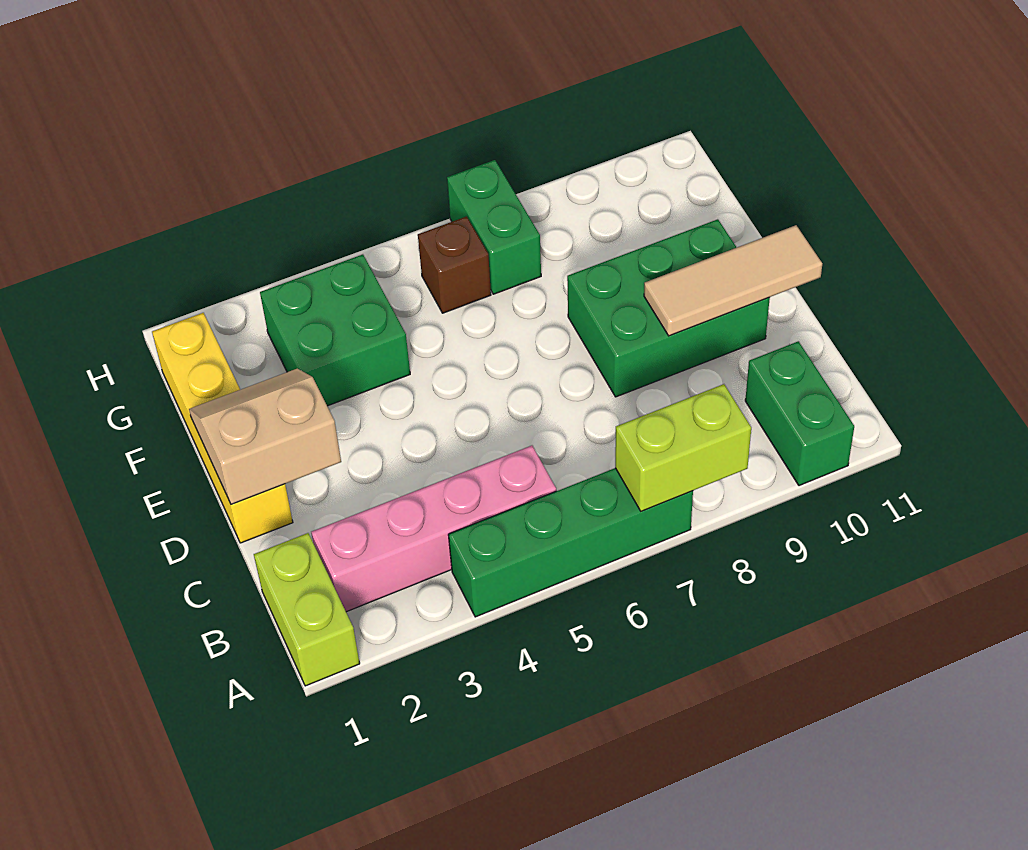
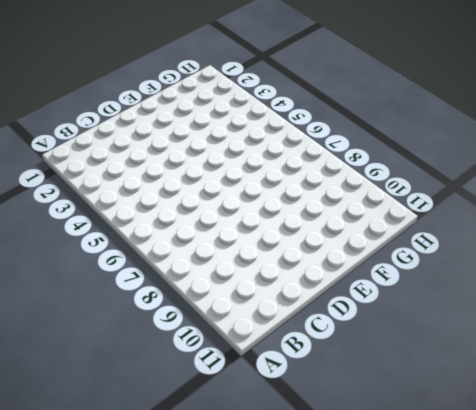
none -> lime brick A1:B1 level 1
none -> green brick A4:A7 level 1
none -> green brick A10:B10 level 1

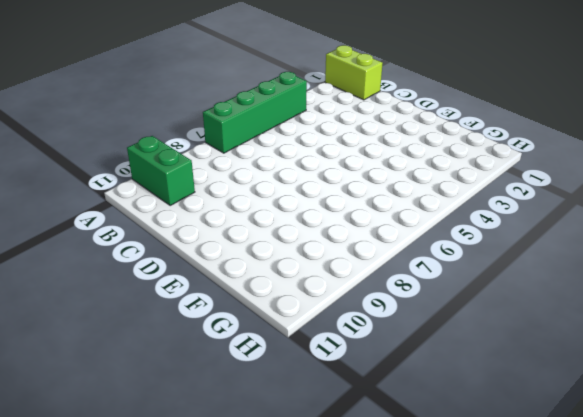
none -> pink brick B2:B5 level 1
none -> yellow brick D1:G1 level 1
none -> green brick D8:E10 level 1

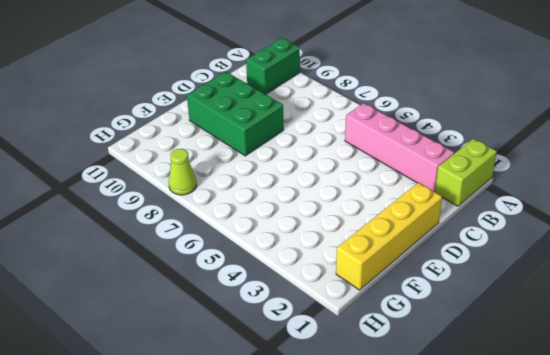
lime cone H8 level 1 -> none
none -> green brick A4:A7 level 1
none -> green brick F3:G4 level 1
none -> brown brick G6 level 1

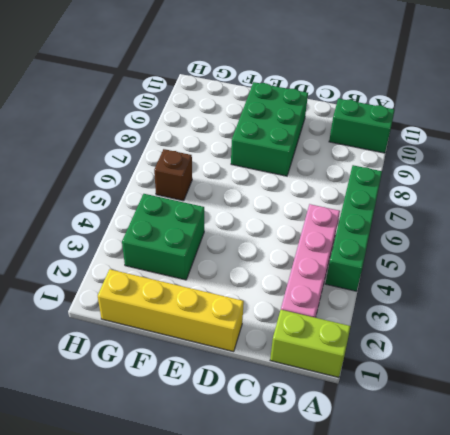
none -> green brick G7:H7 level 1
none -> lime brick A7:A8 level 2
none -> tan slope D1:E2 level 2 top D

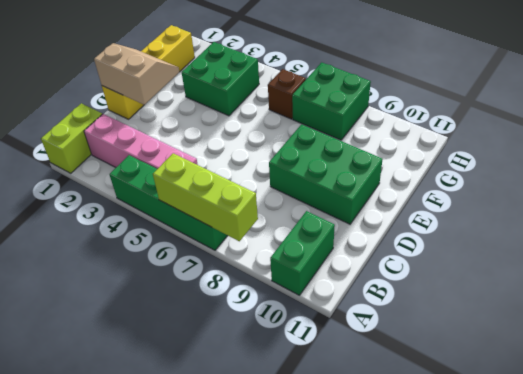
lime brick A6:A8 level 2 -> lime brick A7:A8 level 2
green brick G7:H8 level 1 -> green brick G7:H7 level 1
none -> tan tile D9:D11 level 2

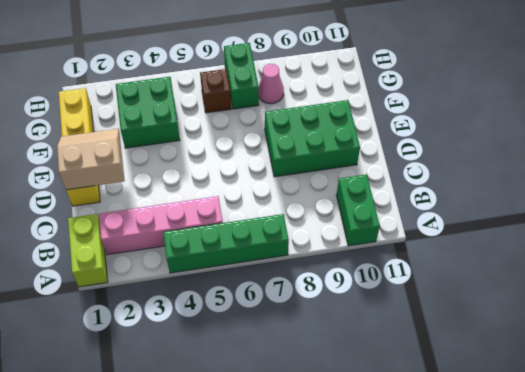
pink cone G8 level 1 -> none
none -> lime brick A7:A8 level 2
none -> tan tile D9:D11 level 2

